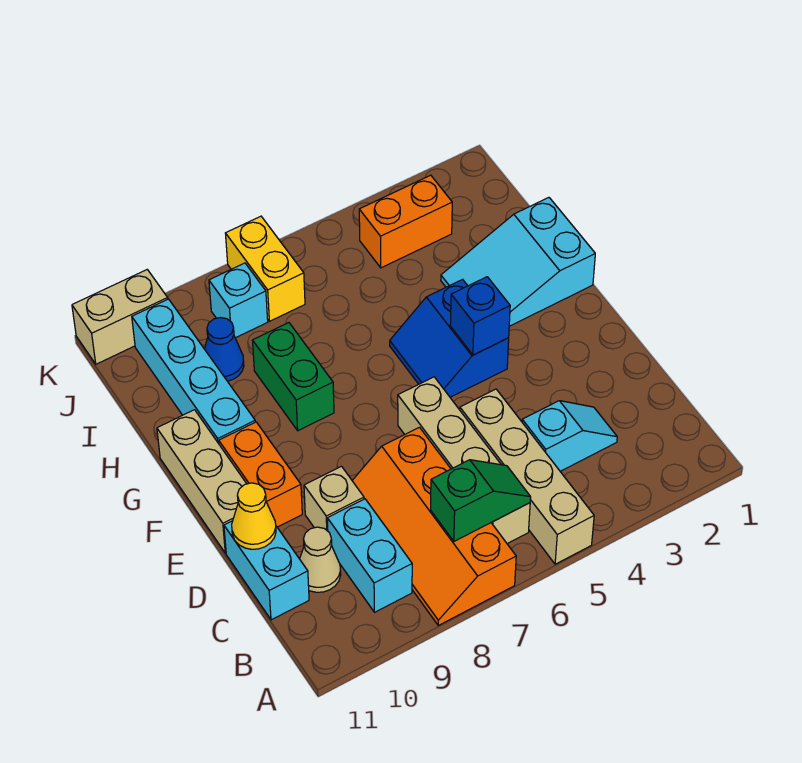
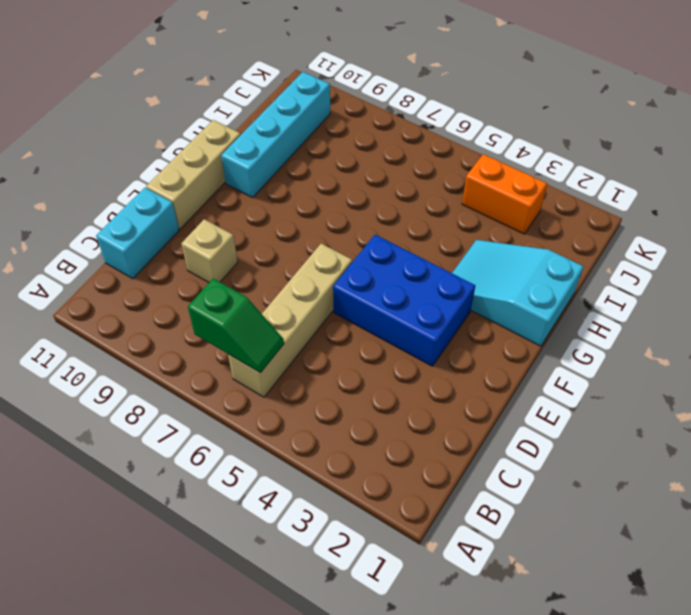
blue brick E3:F5 level 1 -> blue slope F4:G5 level 1 top 4
none -> tan brick A5:D5 level 1
none -> orange slope A7:D8 level 1 top 7
none -> cyan brick B9:C9 level 1

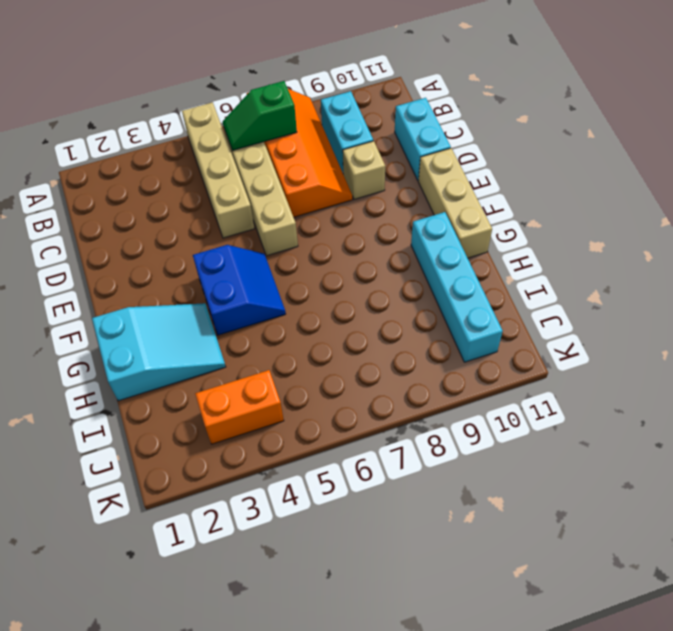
none -> cyan slope C3:C4 level 1 top 4
none -> tan cone C10 level 1
none -> orange brick E10:F10 level 1

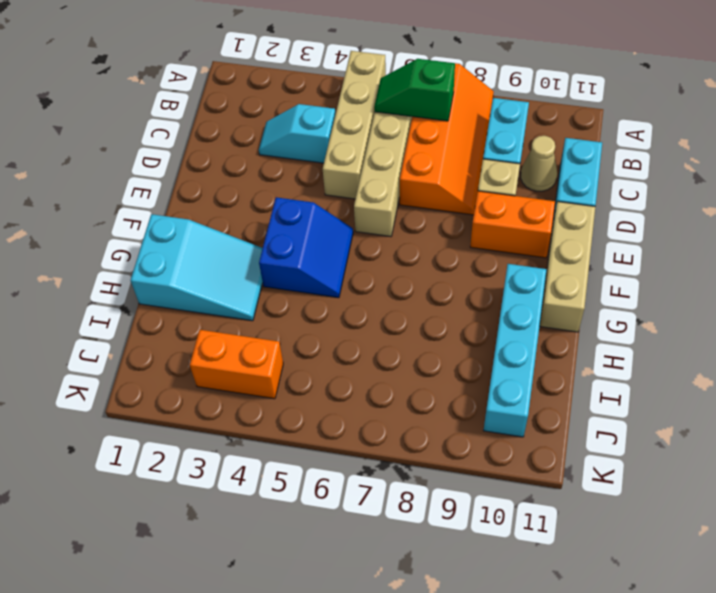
orange brick E9:E10 level 1 -> orange brick E10:F10 level 1
none -> green brick G8:H8 level 1
none -> blue cone I9 level 1
none -> yellow brick J7:K7 level 1

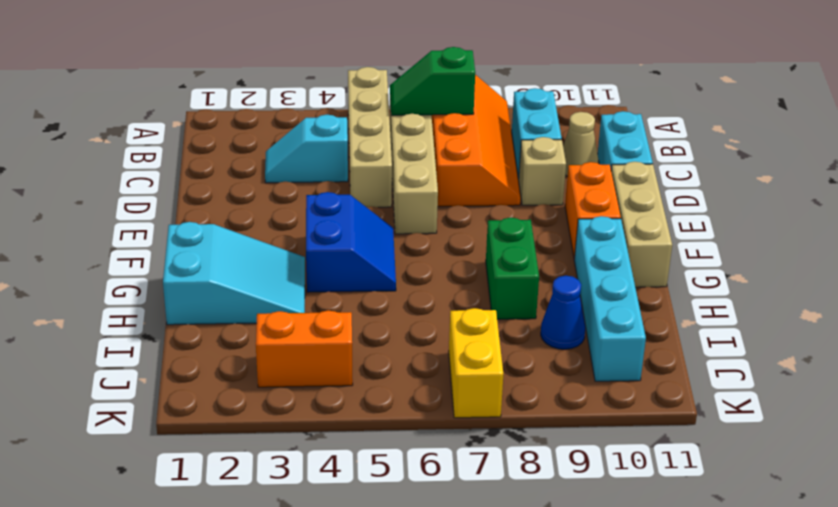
none -> cyan brick J8 level 1
none -> tan brick K10:K11 level 1
none -> yellow cone D11 level 2

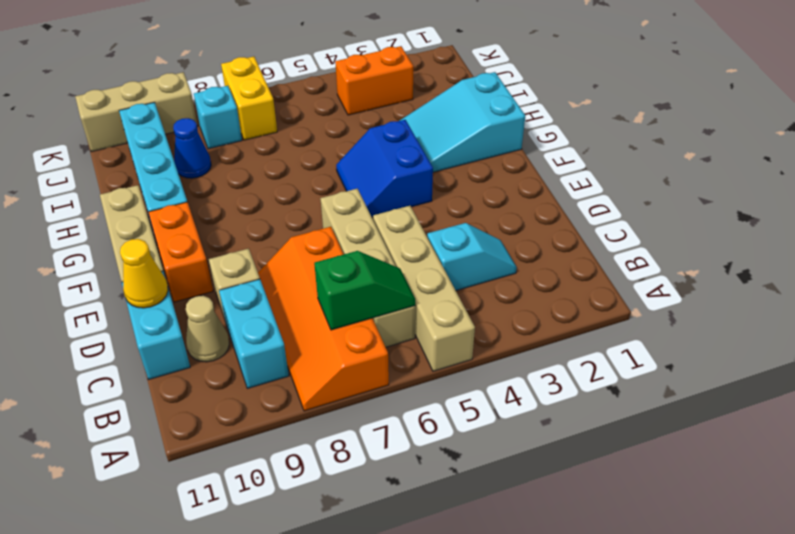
tan brick K9:K11 level 1 -> tan brick K10:K11 level 1
none -> green brick G8:H8 level 1
none -> blue brick F4 level 2

